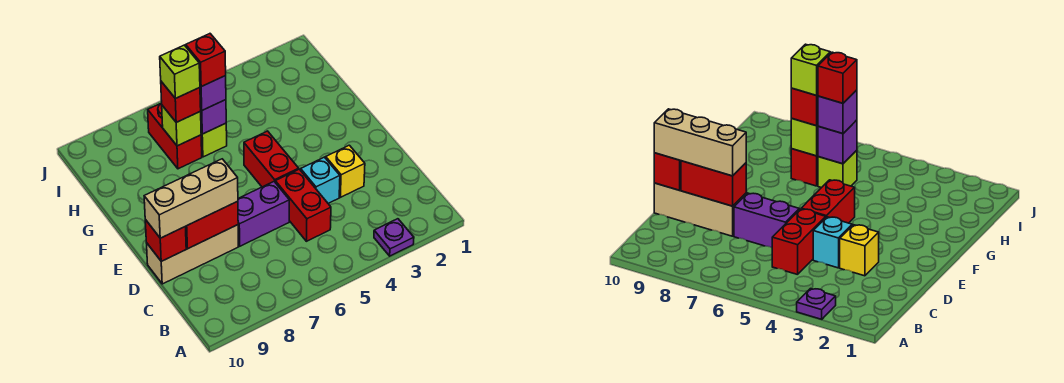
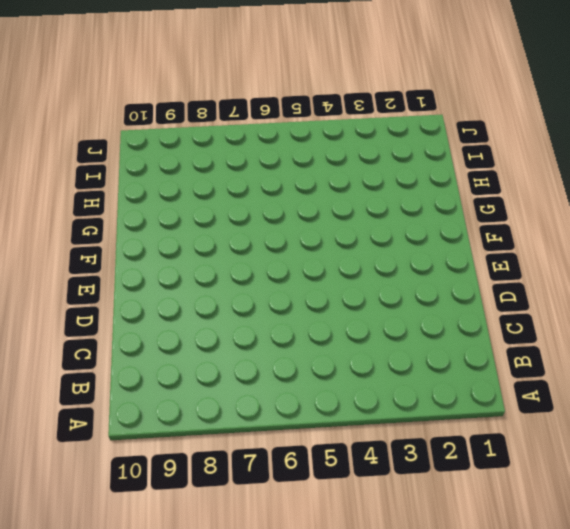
none -> purple plate A3 level 1
none -> red brick C5:D5 level 1
none -> yellow brick D3 level 1

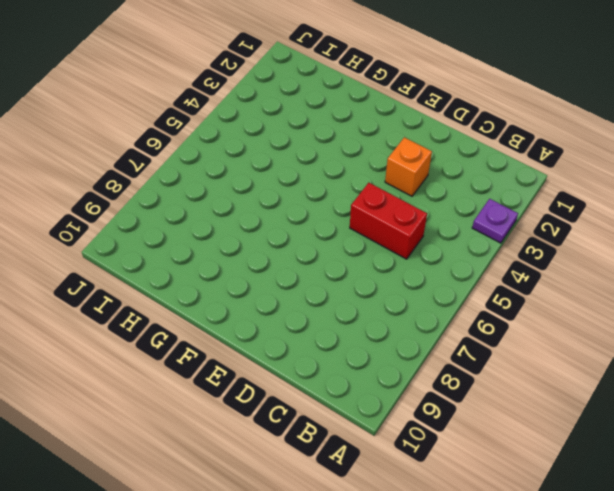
orange brick D3 level 1 -> yellow brick D3 level 1
none -> cyan brick D4 level 1
none -> purple brick D6:D7 level 1
none -> tan brick D8:D10 level 1

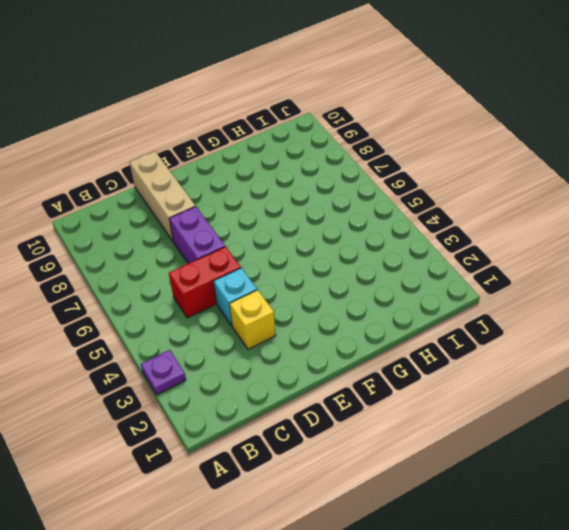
none -> red brick E5:F5 level 1
none -> lime brick H6 level 1
none -> red brick H7:I7 level 1

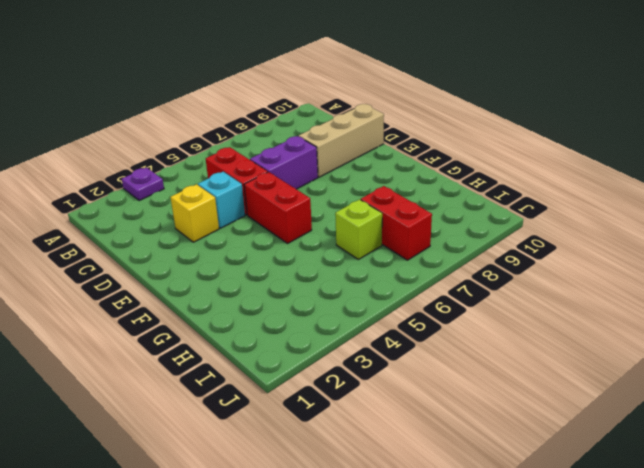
none -> red brick D8:D9 level 2
none -> red brick D10 level 2
none -> purple brick H6 level 2

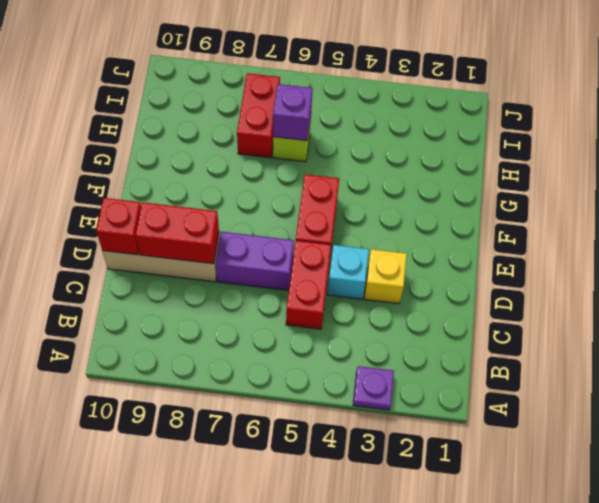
none -> lime brick H7 level 2
none -> tan brick D8:D10 level 3
none -> purple brick H6 level 3

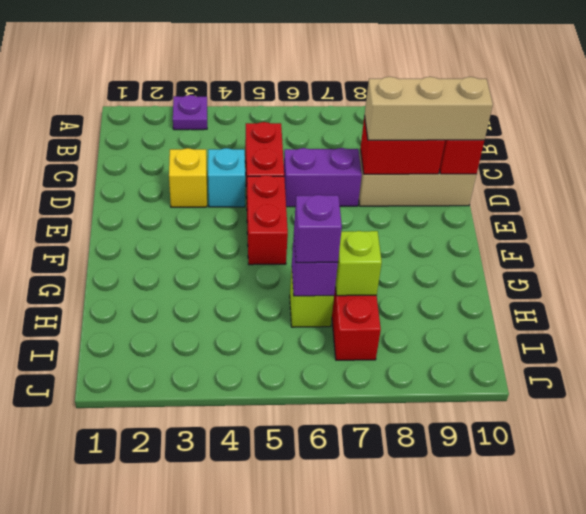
none -> red brick H7 level 3
none -> red brick H6 level 4
none -> lime brick H7 level 4

